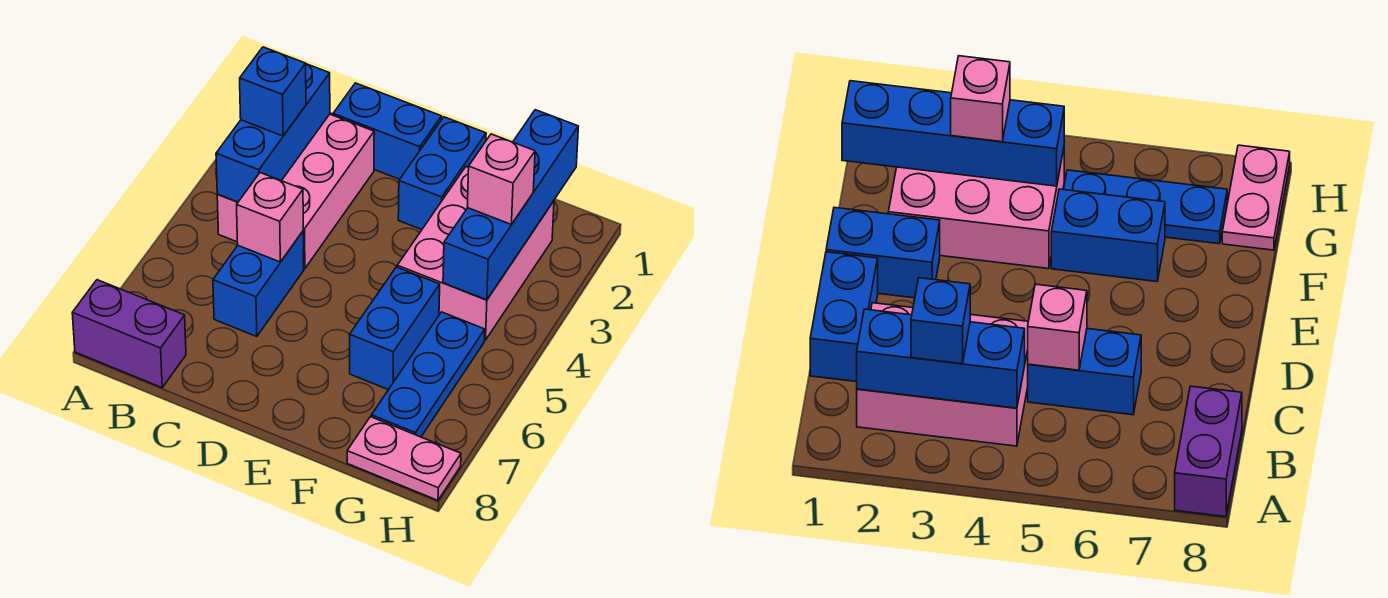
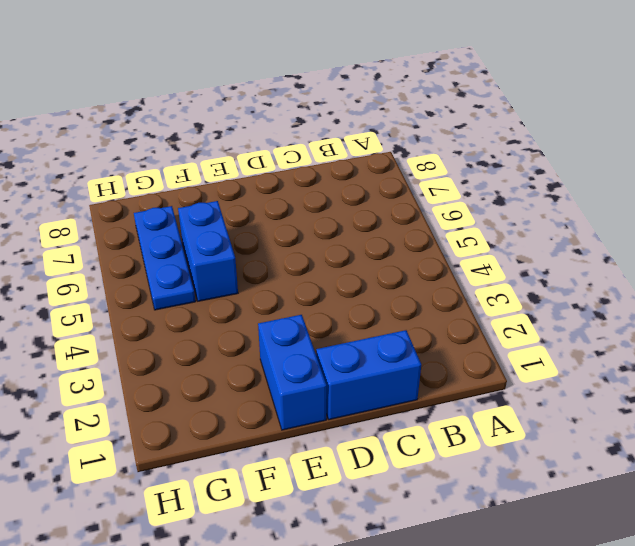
none -> purple brick A8:B8 level 1
none -> pink brick B2:C4 level 1
none -> blue brick C5:C6 level 1

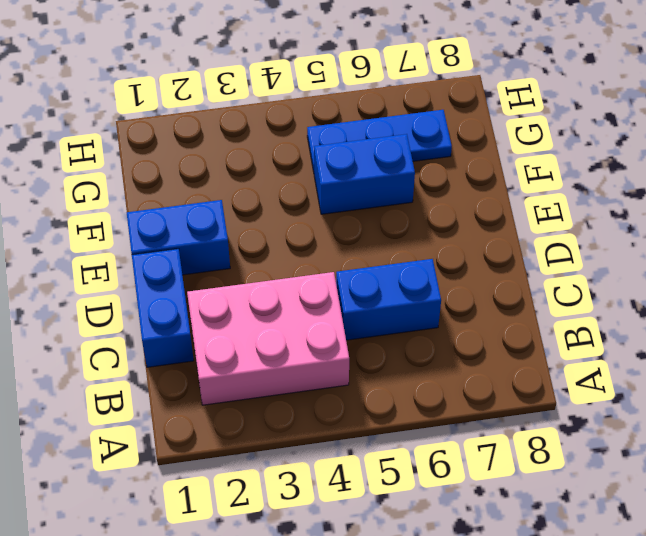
none -> purple brick A8:B8 level 1
none -> pink brick F2:G4 level 1
none -> pink plate G8:H8 level 1

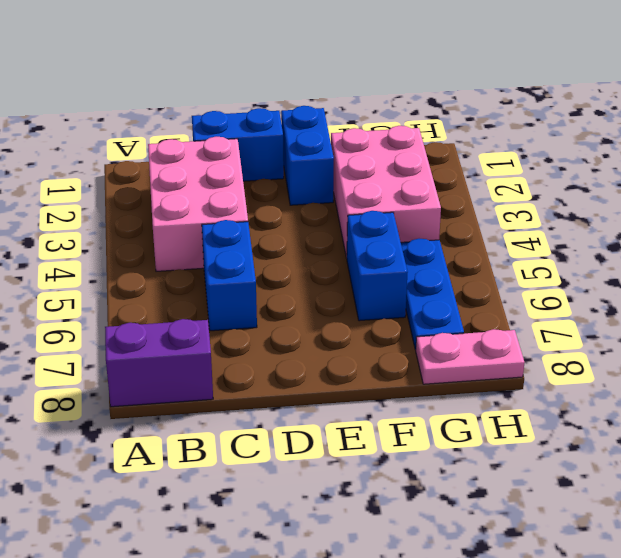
none -> blue brick B2:B4 level 2
none -> pink brick C5 level 2
none -> blue brick G1:G4 level 2

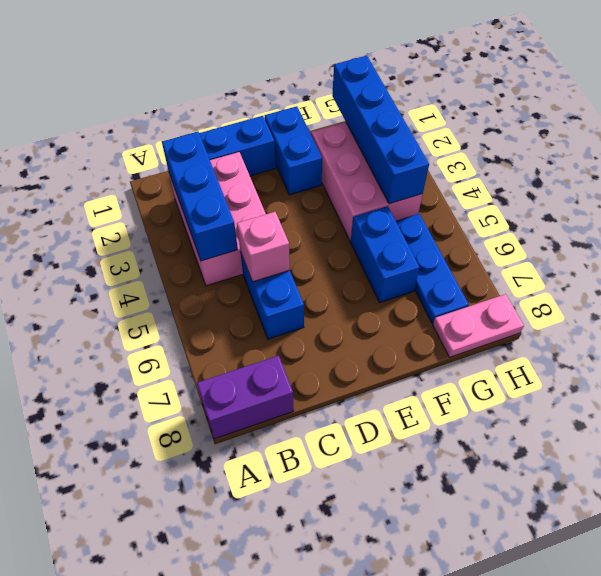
none -> blue brick B3 level 3
none -> pink brick G3 level 3

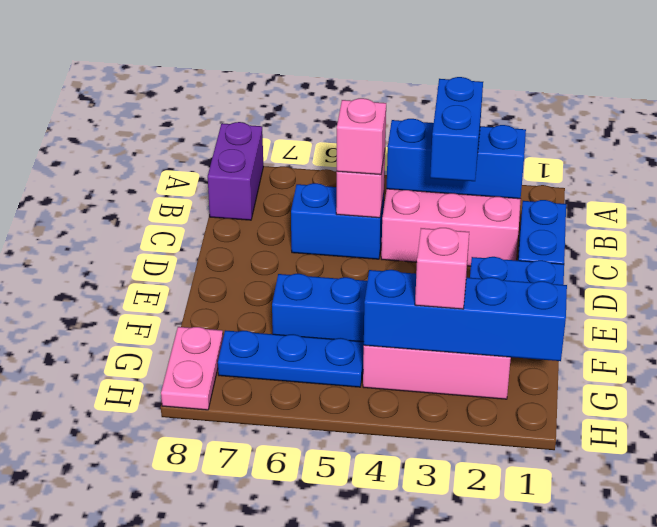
blue brick B3:C3 level 3 -> blue brick B3 level 3
pink brick C5 level 3 -> none

